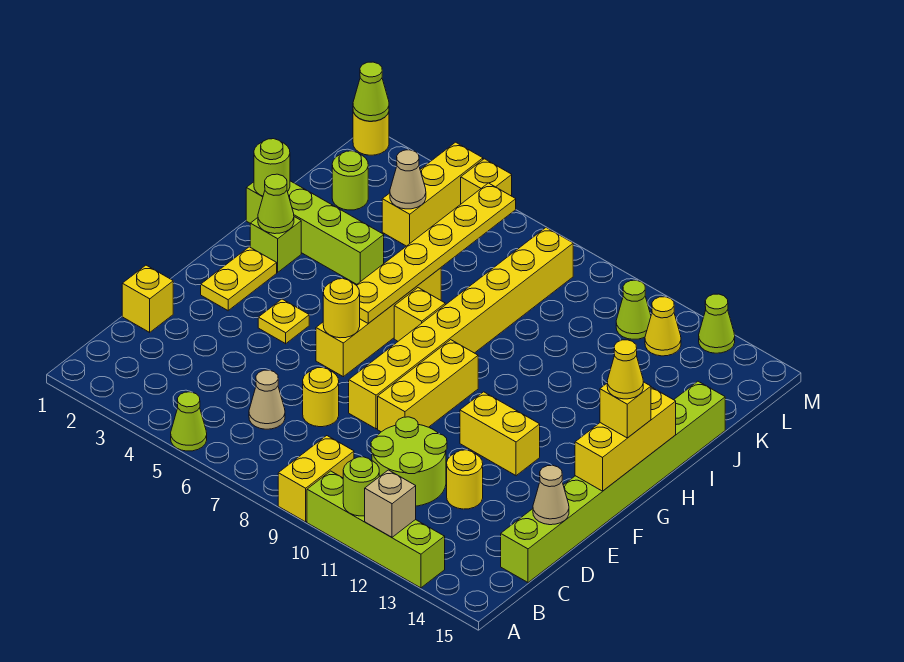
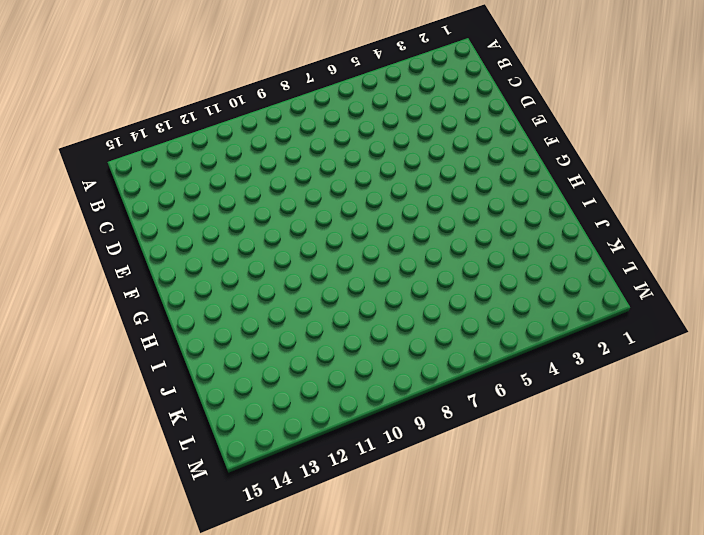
none -> lime cone A5 level 1
none -> yellow brick A9:B9 level 1
none -> lime brick A10:A13 level 1
none -> tan cone C6 level 1

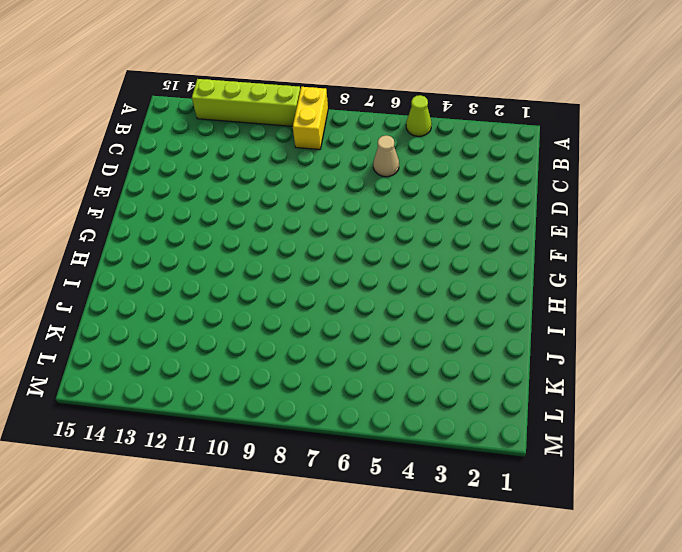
none -> lime round brick C10:D11 level 1
none -> lime brick C15:J15 level 1
none -> yellow brick D1 level 1
none -> yellow round brick D7 level 1

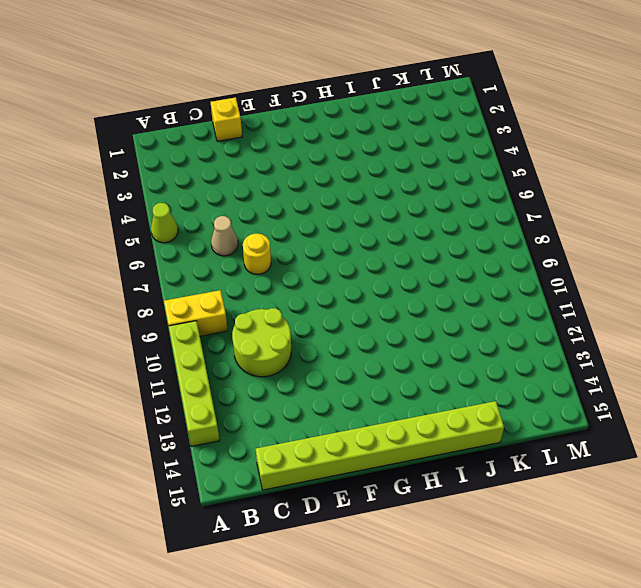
none -> yellow round brick D12 level 1
none -> yellow brick E8:L8 level 1
none -> yellow brick E9:G9 level 1
none -> yellow plate F2:G2 level 1

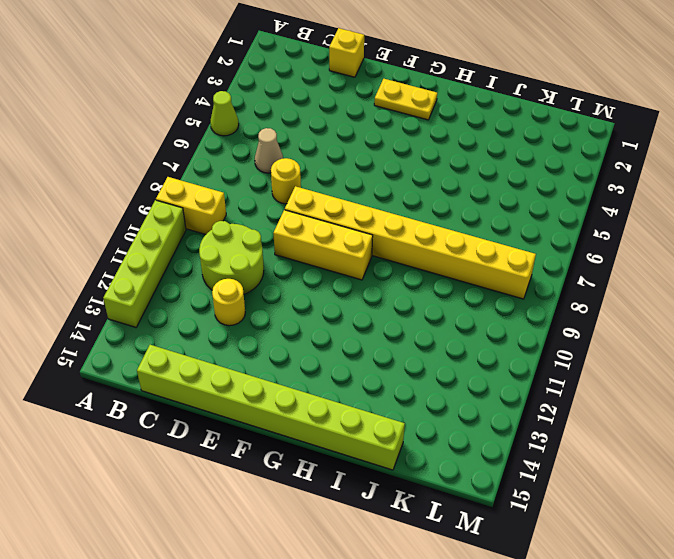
none -> yellow plate F4 level 1
none -> yellow brick F6:I6 level 1
none -> yellow brick F11:F12 level 1
none -> lime brick H2 level 1

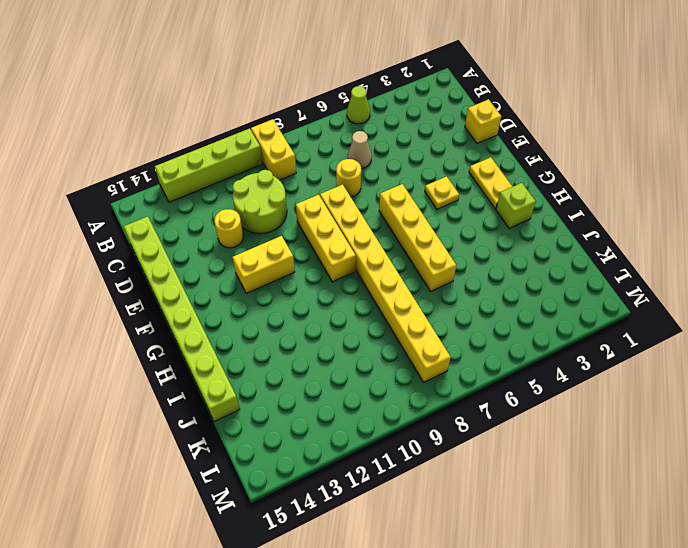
none -> yellow brick H7 level 1
none -> lime brick I1:I4 level 1
none -> lime round brick K2 level 1
none -> yellow brick K4:M4 level 1

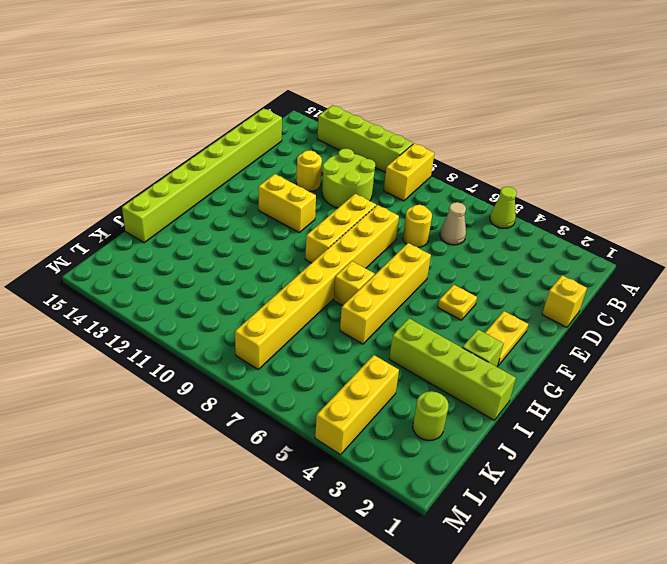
none -> lime cone L11 level 1
none -> yellow cone L12 level 1
none -> yellow round brick M1 level 1
none -> yellow brick M5 level 1

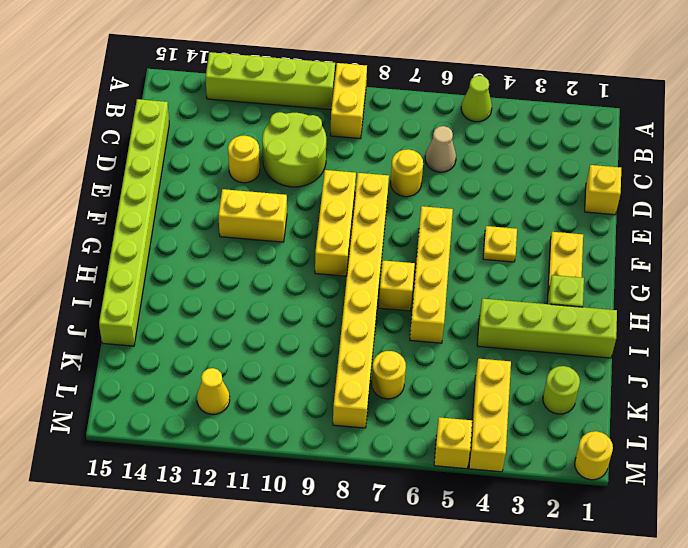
yellow round brick K7 level 1 -> yellow round brick F6 level 2
none -> lime cone L11 level 1
none -> lime cone M13 level 1
none -> lime round brick A11 level 2
none -> tan brick A12 level 2

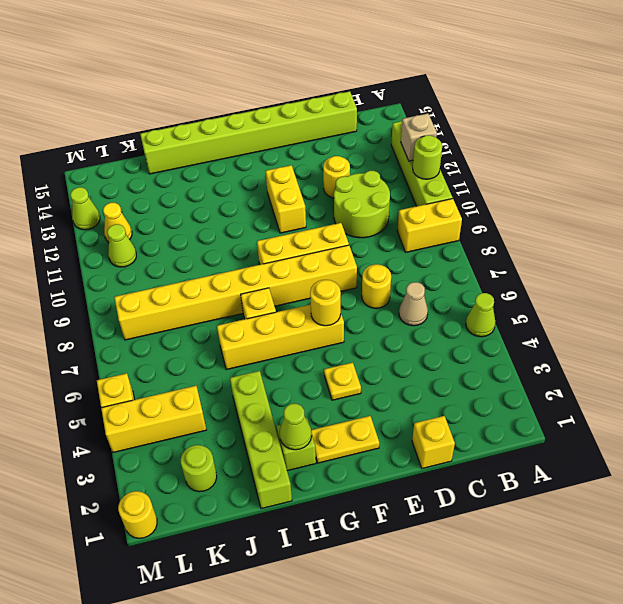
none -> tan cone D15 level 2
none -> yellow brick F15:H15 level 2
none -> yellow plate G6:L6 level 2
none -> lime round brick I1 level 2

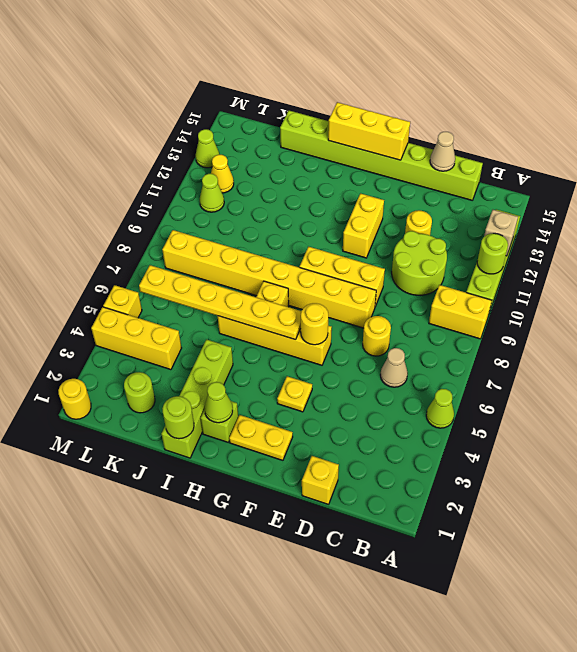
none -> tan cone K4 level 2
none -> lime cone M1 level 2
none -> yellow brick G15 level 3
none -> yellow cone G15 level 4

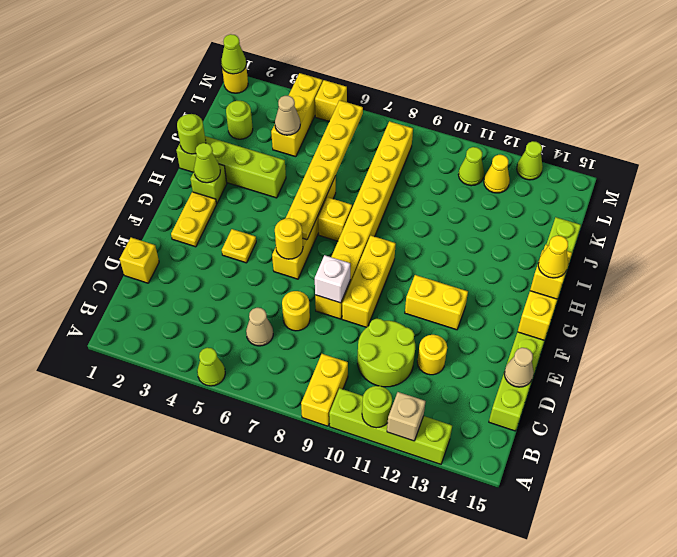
white brick E8 level 2 -> none

